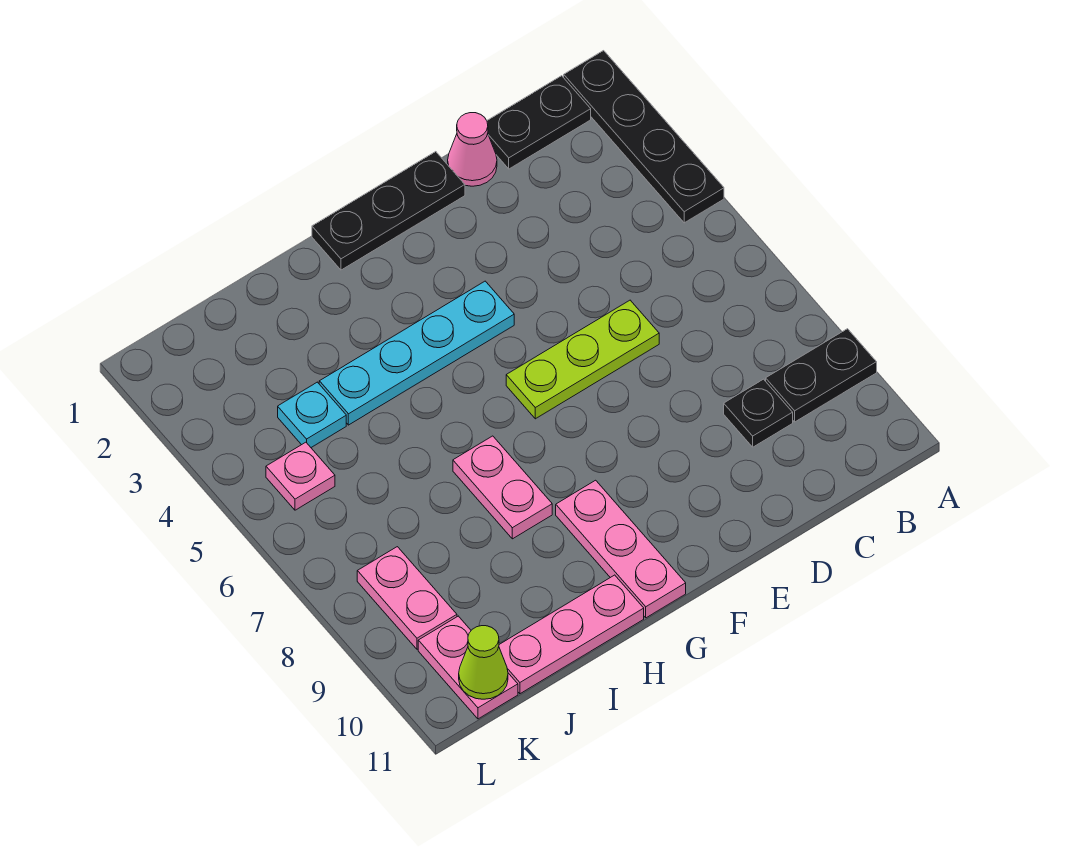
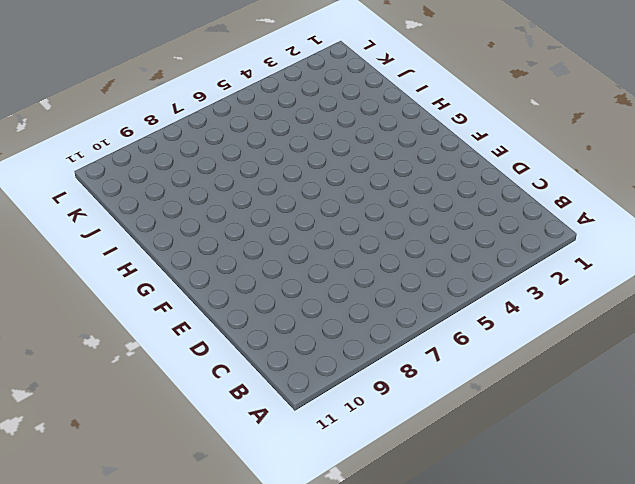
none -> black plate A1:A4 level 1
none -> black plate A9:B9 level 1
none -> black plate B1:C1 level 1

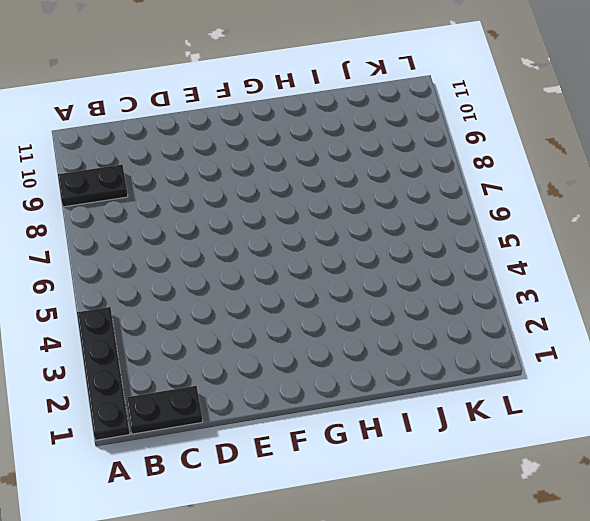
none -> black plate C9 level 1
none -> pink cone D1 level 1
none -> lime plate D6:F6 level 1

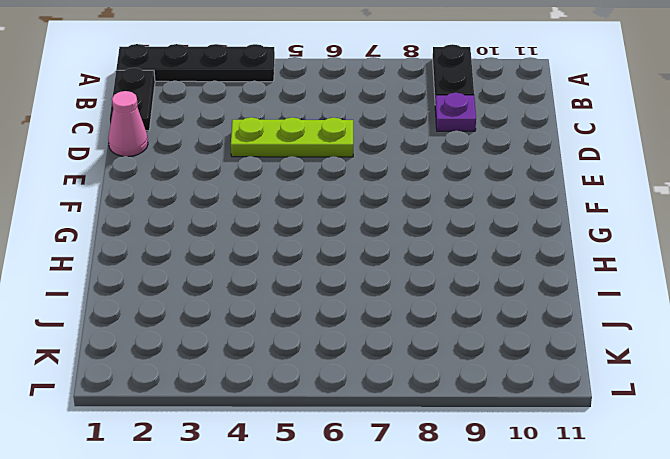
purple plate C9 level 1 -> black plate C9 level 1
lime plate D4:D6 level 1 -> lime plate D6:F6 level 1
none -> black plate E1:G1 level 1
none -> cyan plate F4:I4 level 1
none -> pink plate G9:G11 level 1

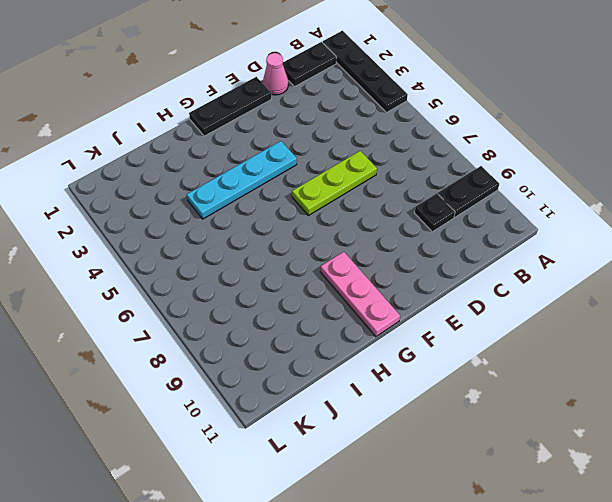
none -> pink plate H7:H8 level 1
none -> pink plate H11:J11 level 1
none -> cyan plate J4 level 1

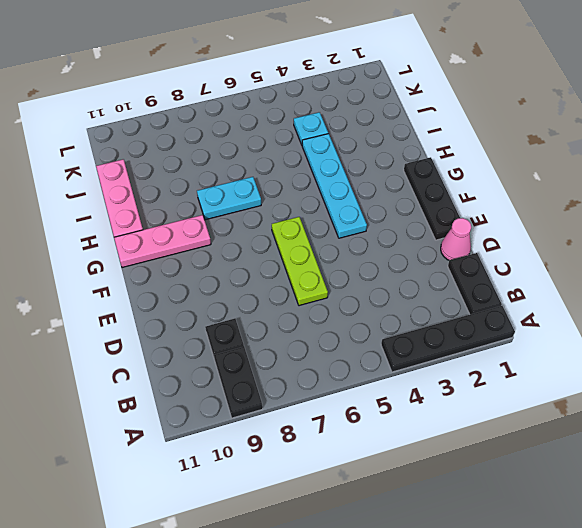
cyan plate H7:H8 level 1 -> pink plate H7:H8 level 1
none -> pink plate K5 level 1
none -> pink plate K8:K9 level 1
none -> pink plate K10:K11 level 1

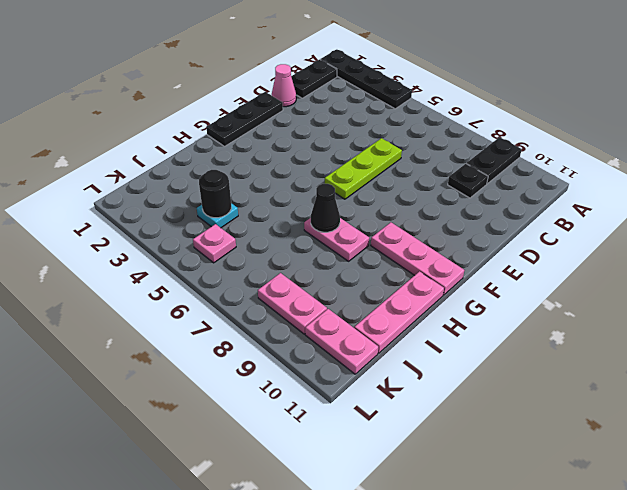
black cone H7 level 2 -> none
black round brick J4 level 2 -> none
none -> cyan plate F4:I4 level 1
none -> lime cone K11 level 2

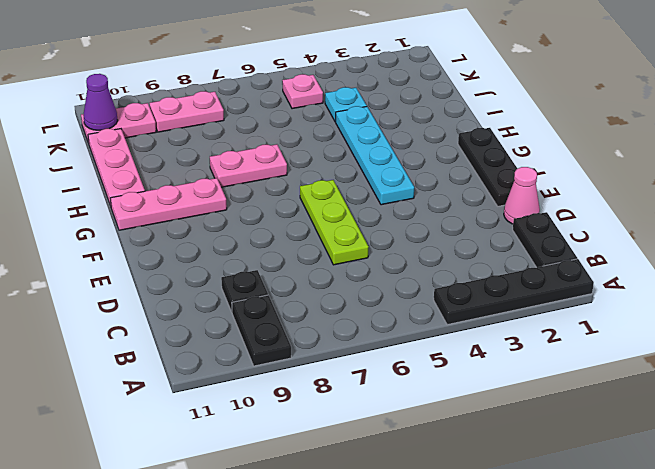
purple cone K11 level 2 -> lime cone K11 level 2

